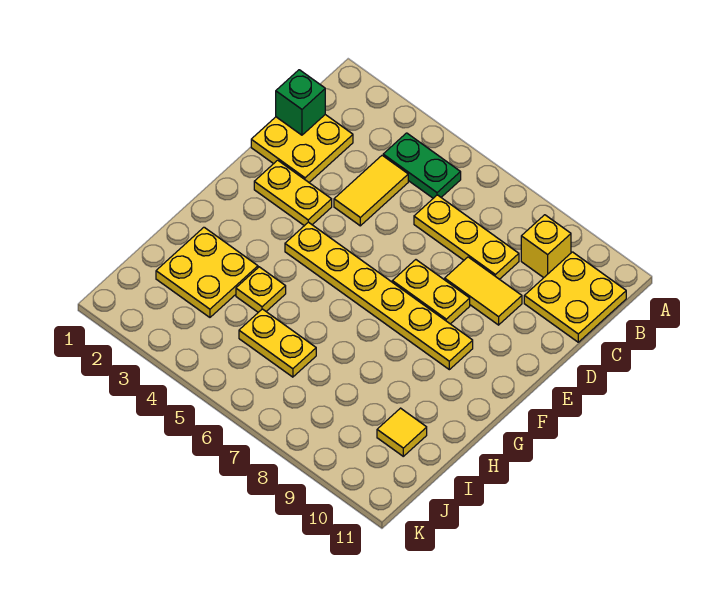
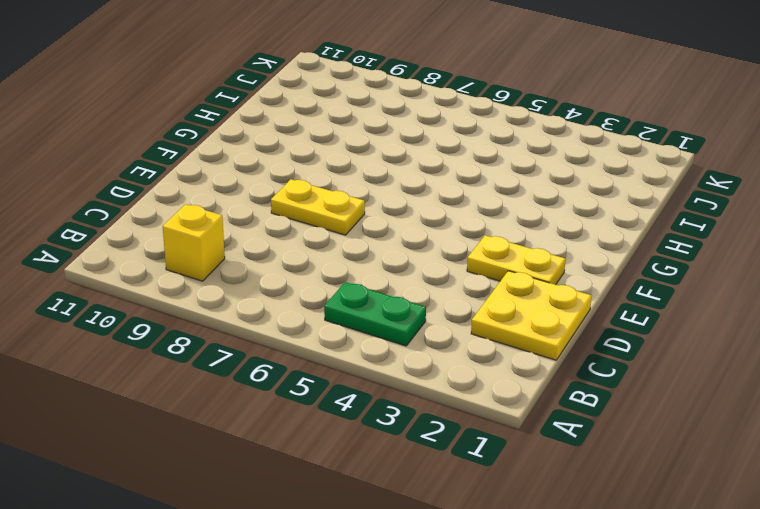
none -> yellow plate B10:C11 level 1
none -> yellow tile C4:D4 level 1
none -> yellow plate C6:C8 level 1

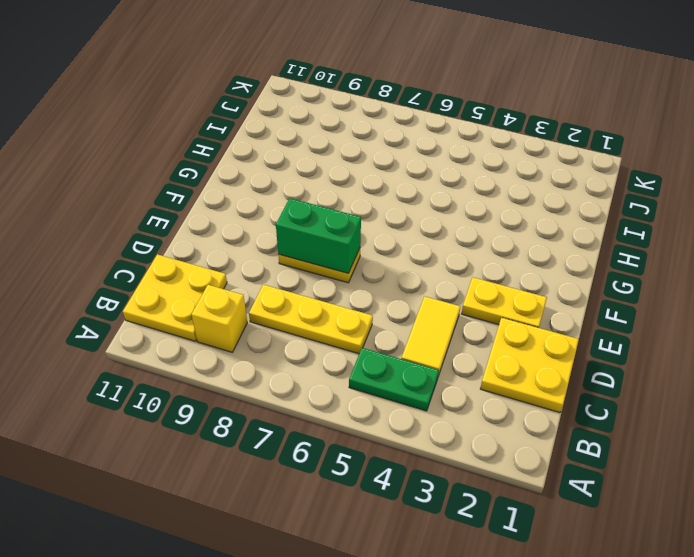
green brick E7:E8 level 2 -> none
none -> yellow tile D8:D9 level 1
none -> yellow plate F4:F9 level 1
none -> yellow plate H2:I3 level 1

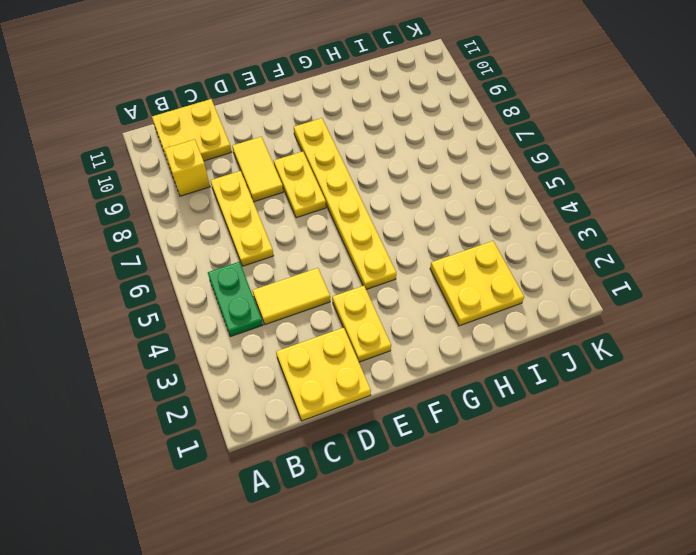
none -> yellow plate H4 level 1
none -> yellow plate I5:I6 level 1
none -> yellow tile I10 level 1

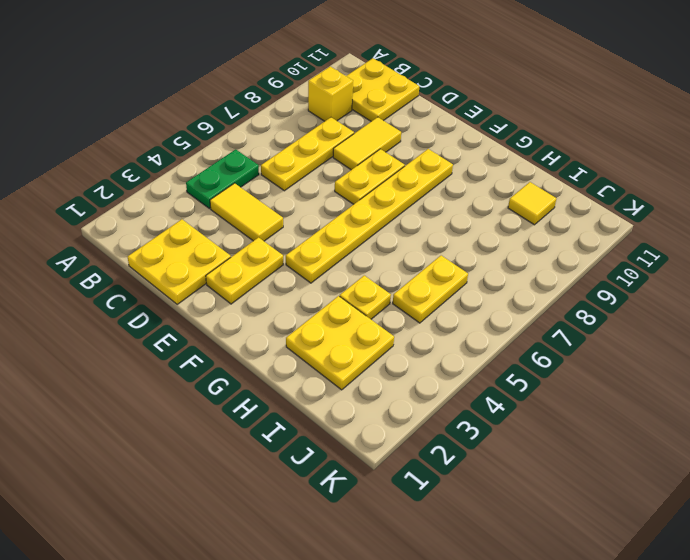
none -> green brick C1 level 2

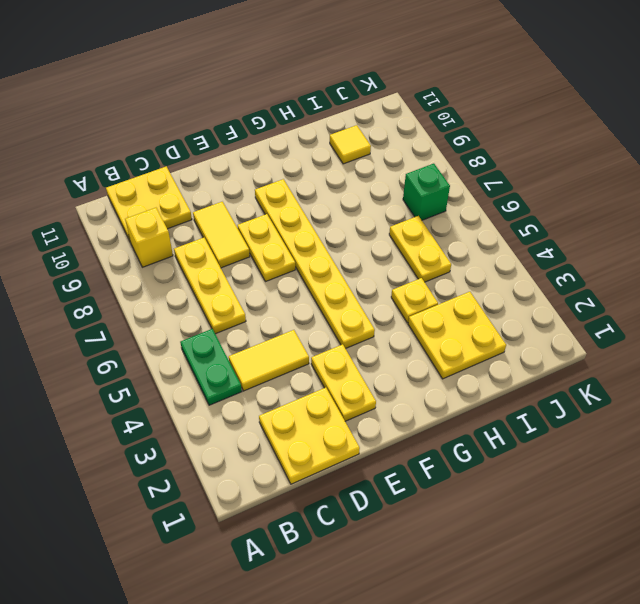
green brick J7 level 1 -> green brick C1 level 2

